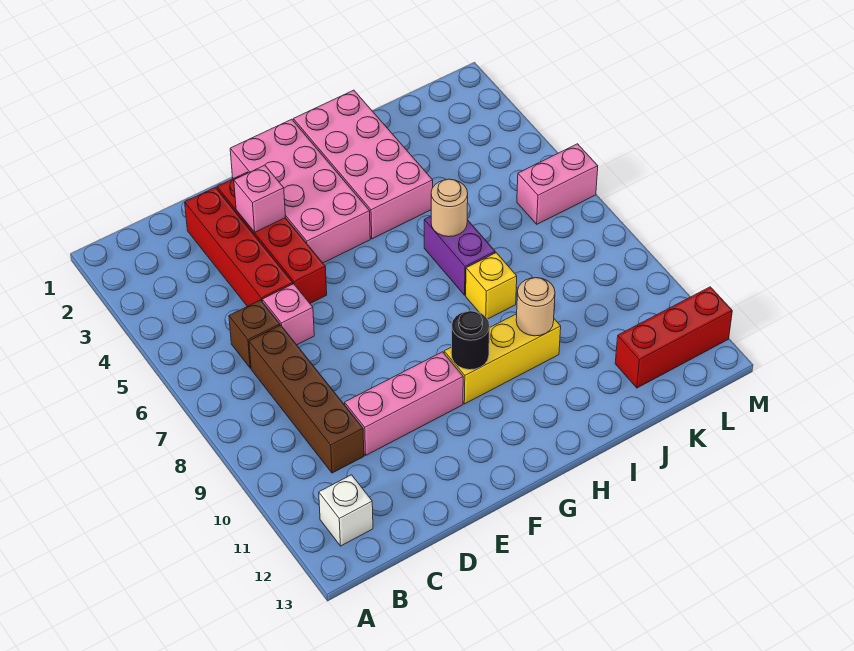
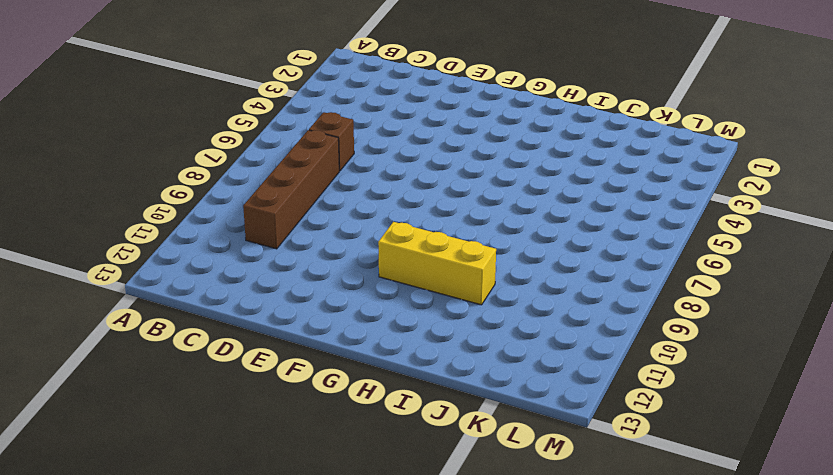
none -> white brick B12 level 1
none -> red brick D2:D5 level 1
none -> pink brick D6 level 1

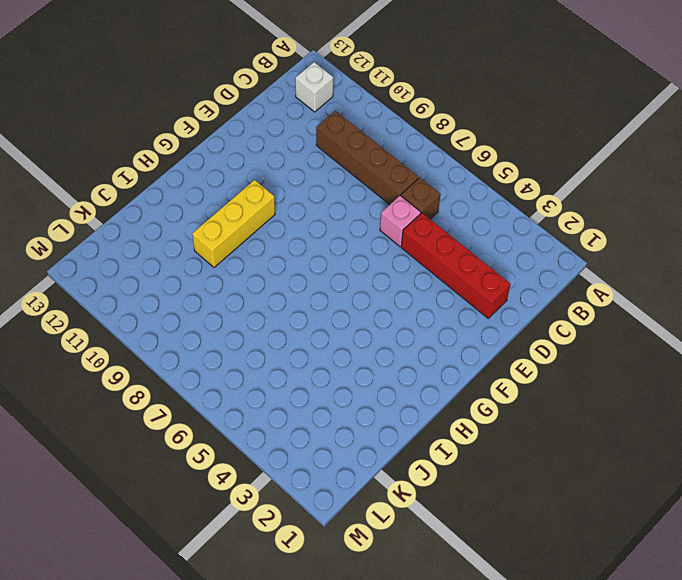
none -> pink brick D10:F10 level 1
none -> red brick E2:E5 level 1
none -> pink brick F1:G4 level 1

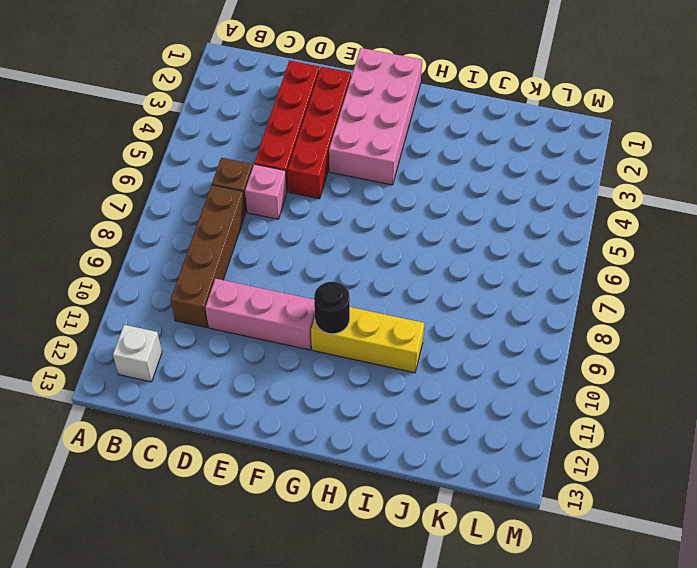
none -> pink brick H1:I4 level 1
none -> purple brick I6:I7 level 1
none -> yellow brick I8 level 1

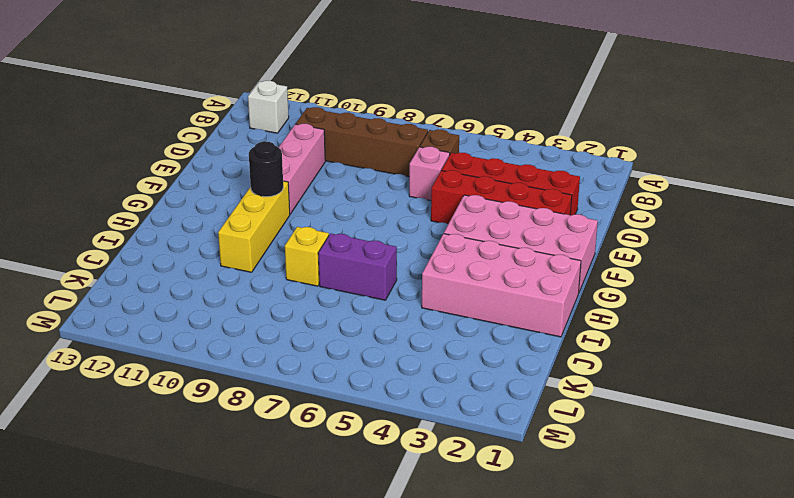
none -> red brick K12:M12 level 1
none -> pink brick L6:M6 level 1
none -> pink brick E3 level 2

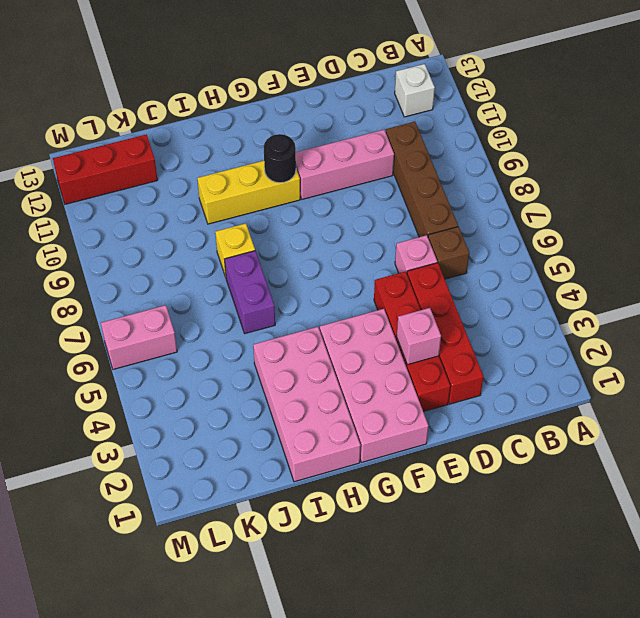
none -> tan round brick I6 level 2
none -> tan round brick I10 level 2

